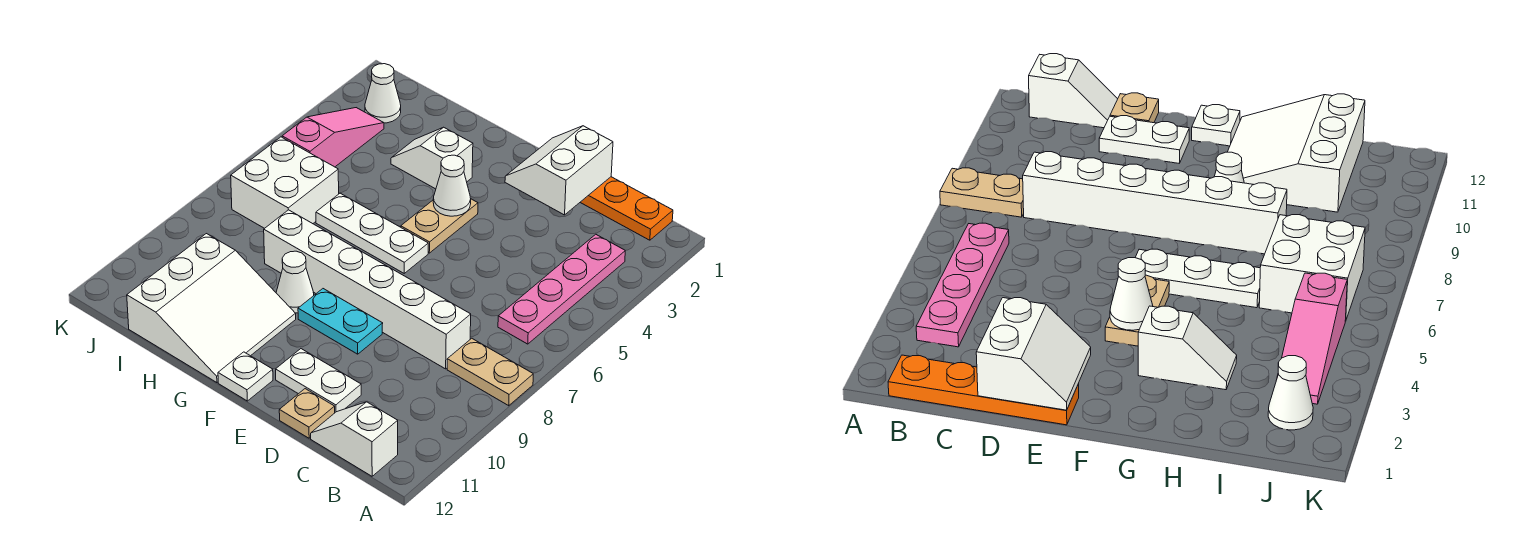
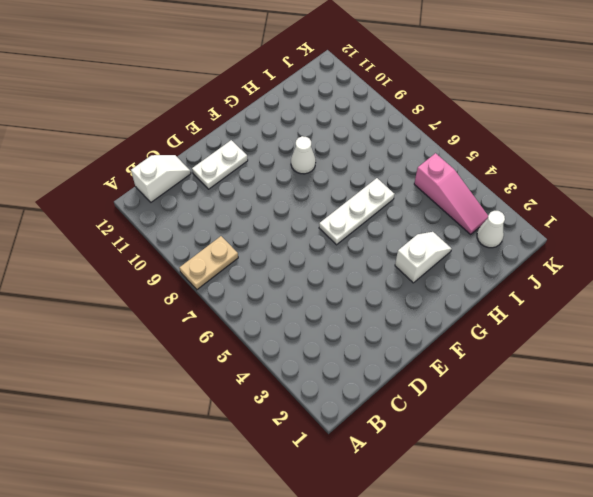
none -> orange plate B1:E1 level 1
none -> pink plate B3:B6 level 1
none -> white brick C8:H8 level 1

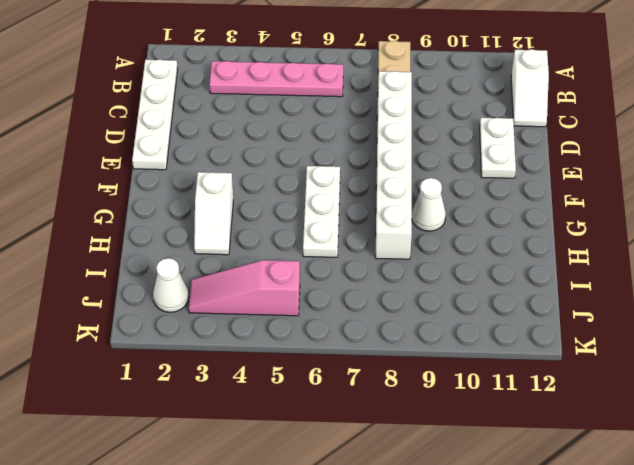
white plate B1:E1 level 1 -> orange plate B1:E1 level 1
none -> tan plate D12 level 1
none -> cyan plate E9:F9 level 1
none -> tan plate F4:F5 level 1

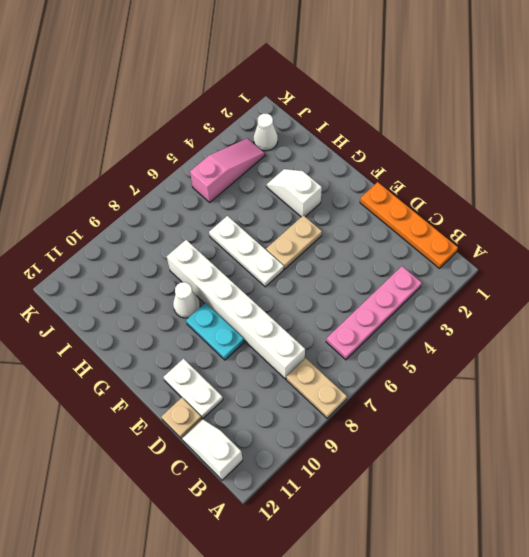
none -> white plate F12 level 1
none -> white slope G10:I12 level 1 top I
none -> white brick I6:J7 level 1

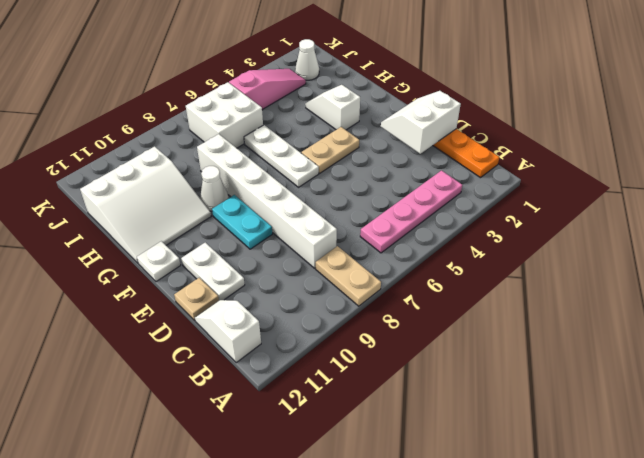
none -> white cone F4 level 2

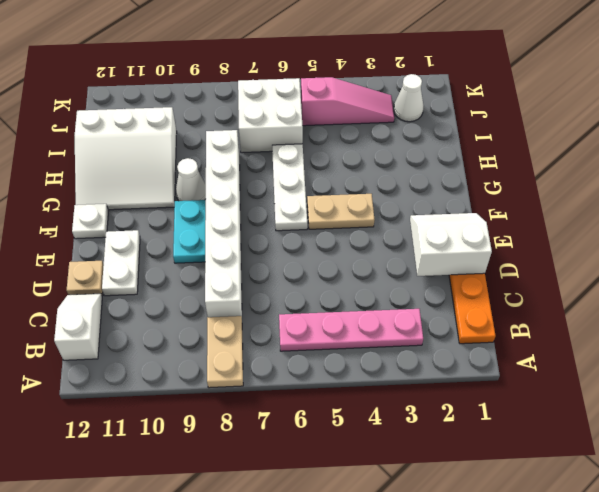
none -> white slope G3:H3 level 1 top G
none -> white cone F4 level 2

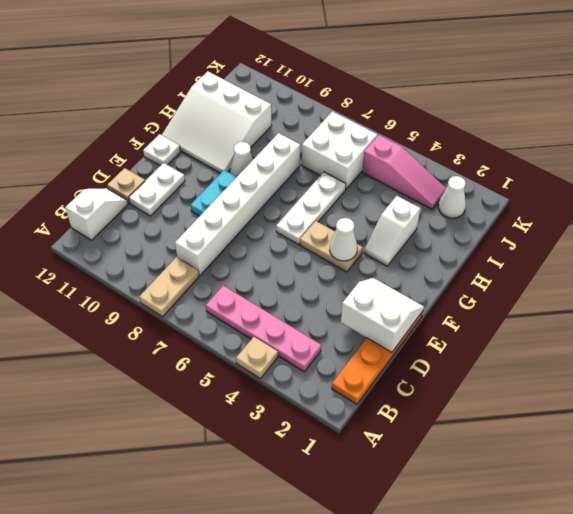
tan plate A4 level 1 -> none
white slope G3:H3 level 1 top H -> white slope G3:H3 level 1 top G

